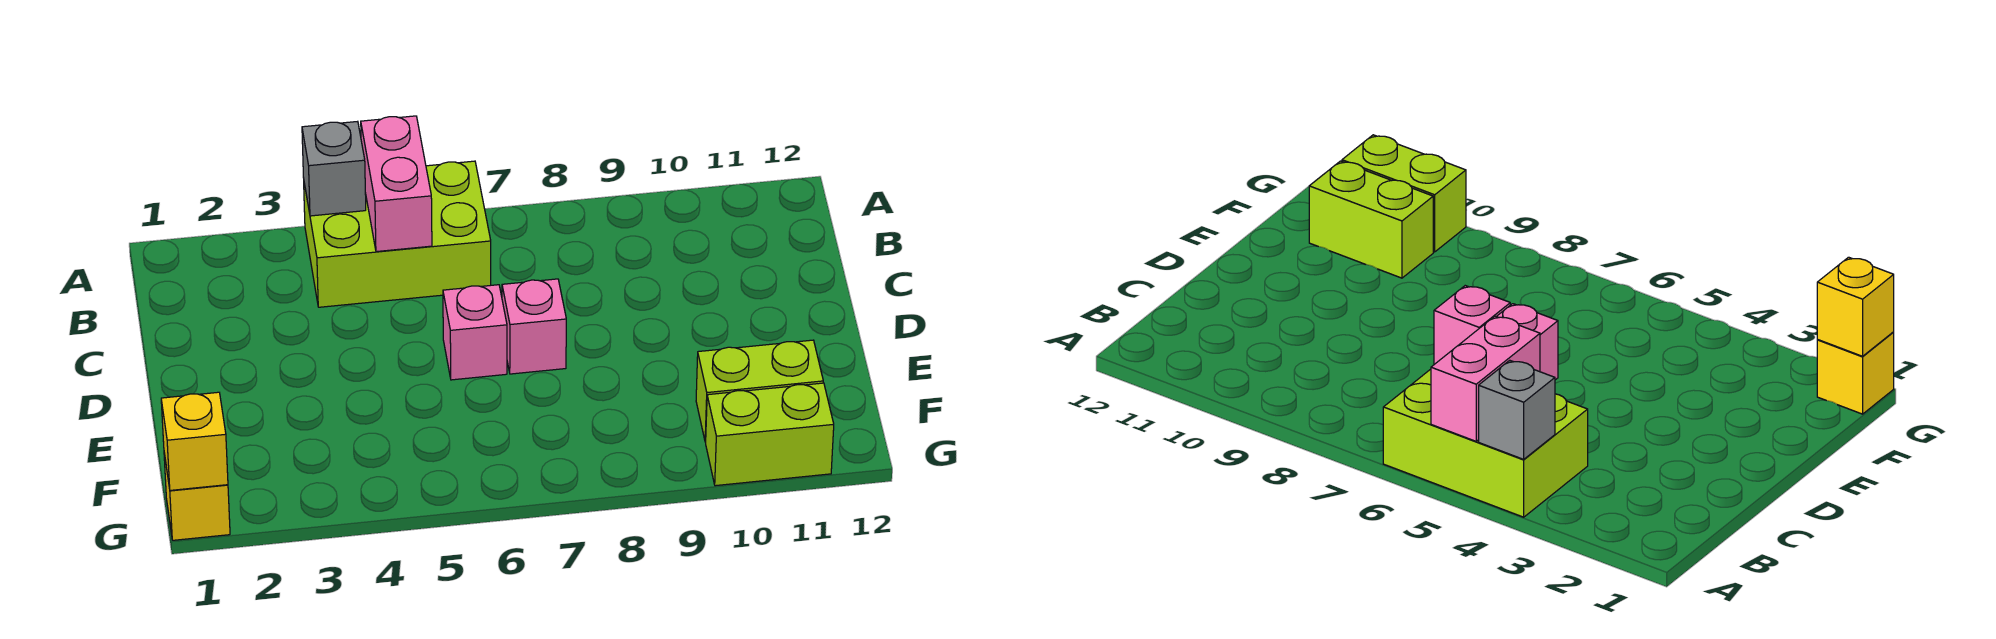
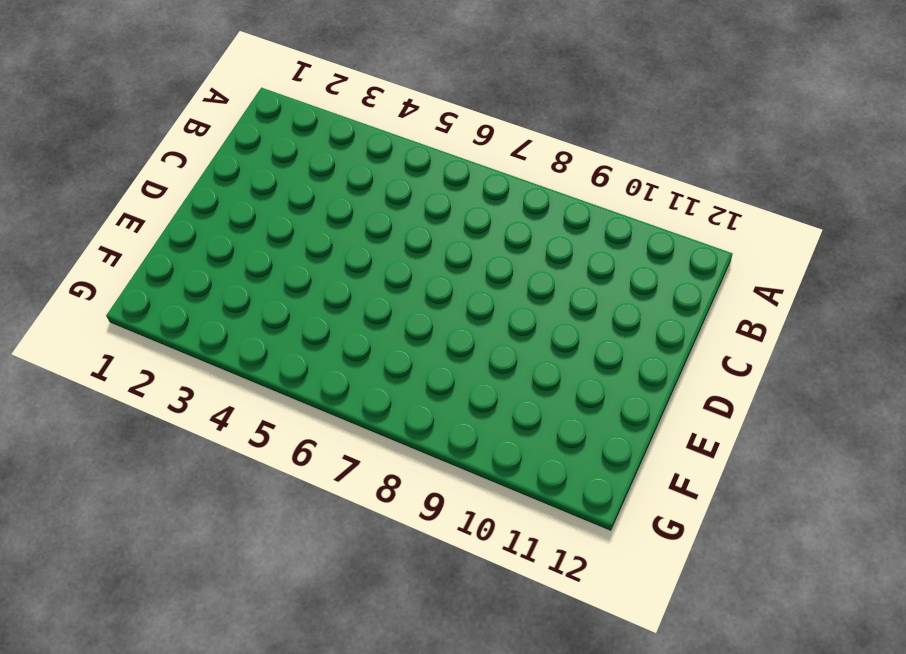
none -> lime brick A4:B6 level 1
none -> pink brick D6 level 1

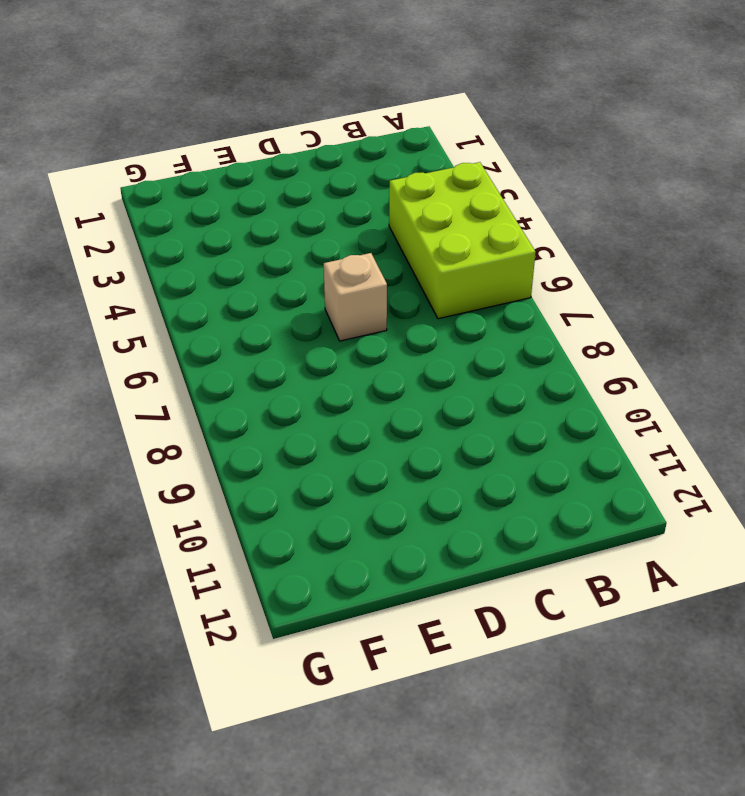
tan brick D6 level 1 -> pink brick D6 level 1
none -> pink brick D7 level 1
none -> lime brick F10:F11 level 1

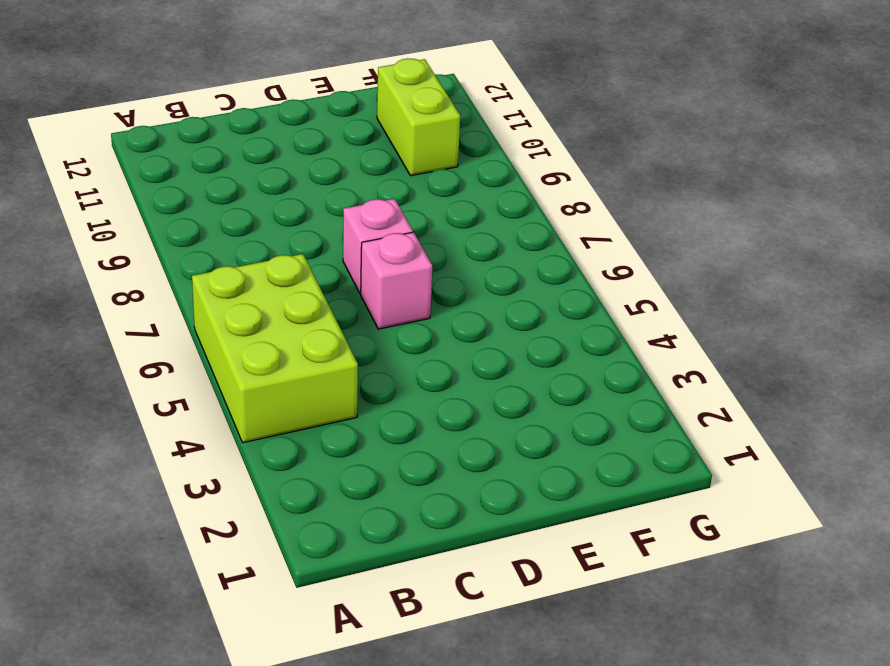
none -> yellow brick G1 level 1
none -> lime brick G10:G11 level 1

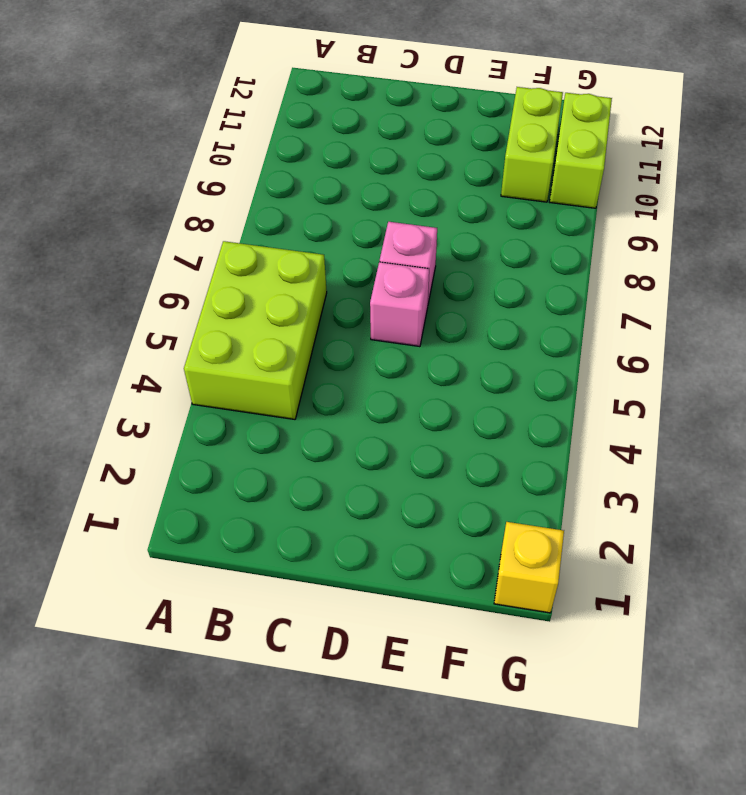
none -> grey brick A4 level 2
none -> pink brick A5:B5 level 2

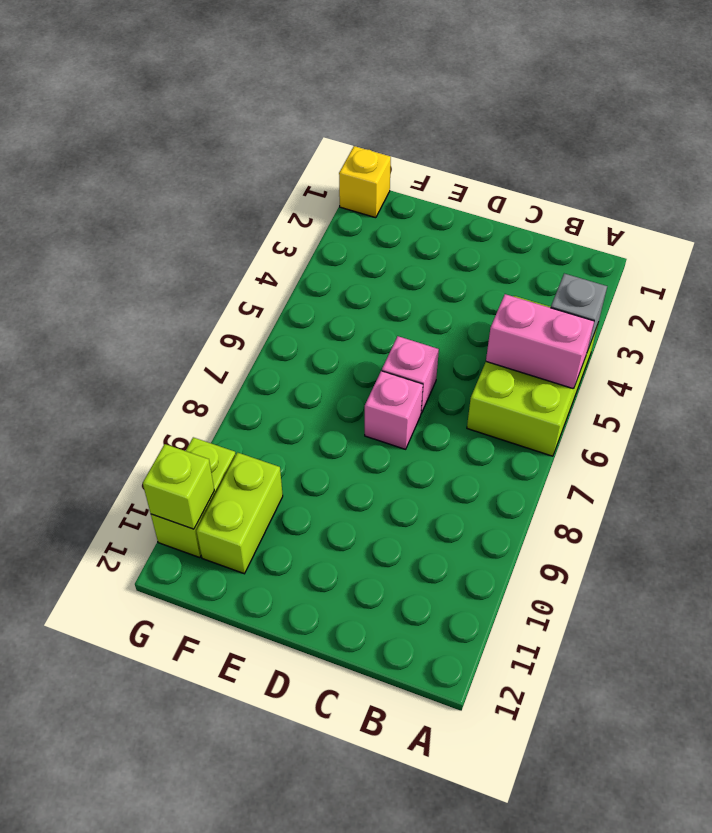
lime brick G11 level 2 -> none
none -> yellow brick G1 level 2

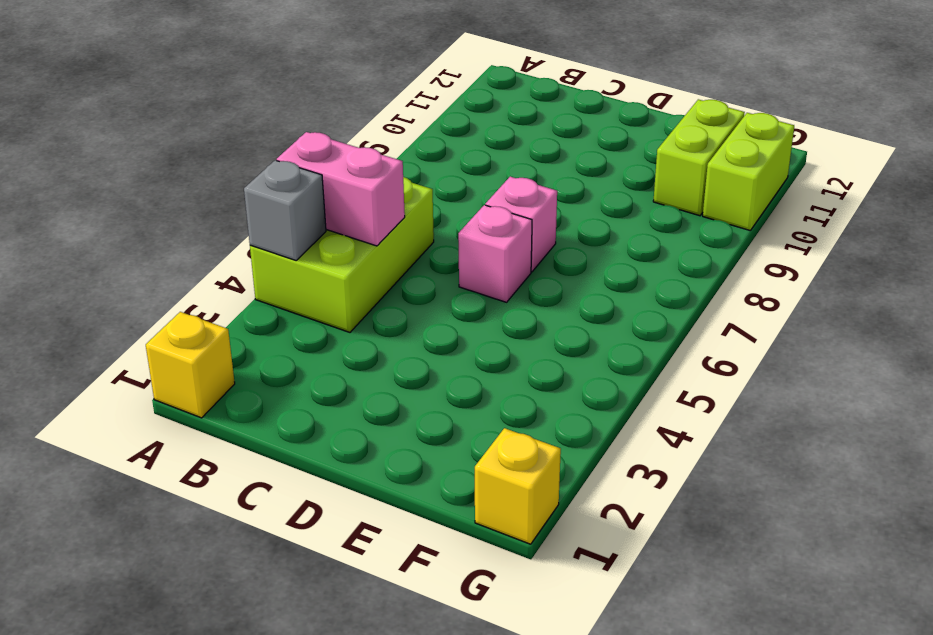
yellow brick A1 level 1 -> yellow brick G1 level 2

